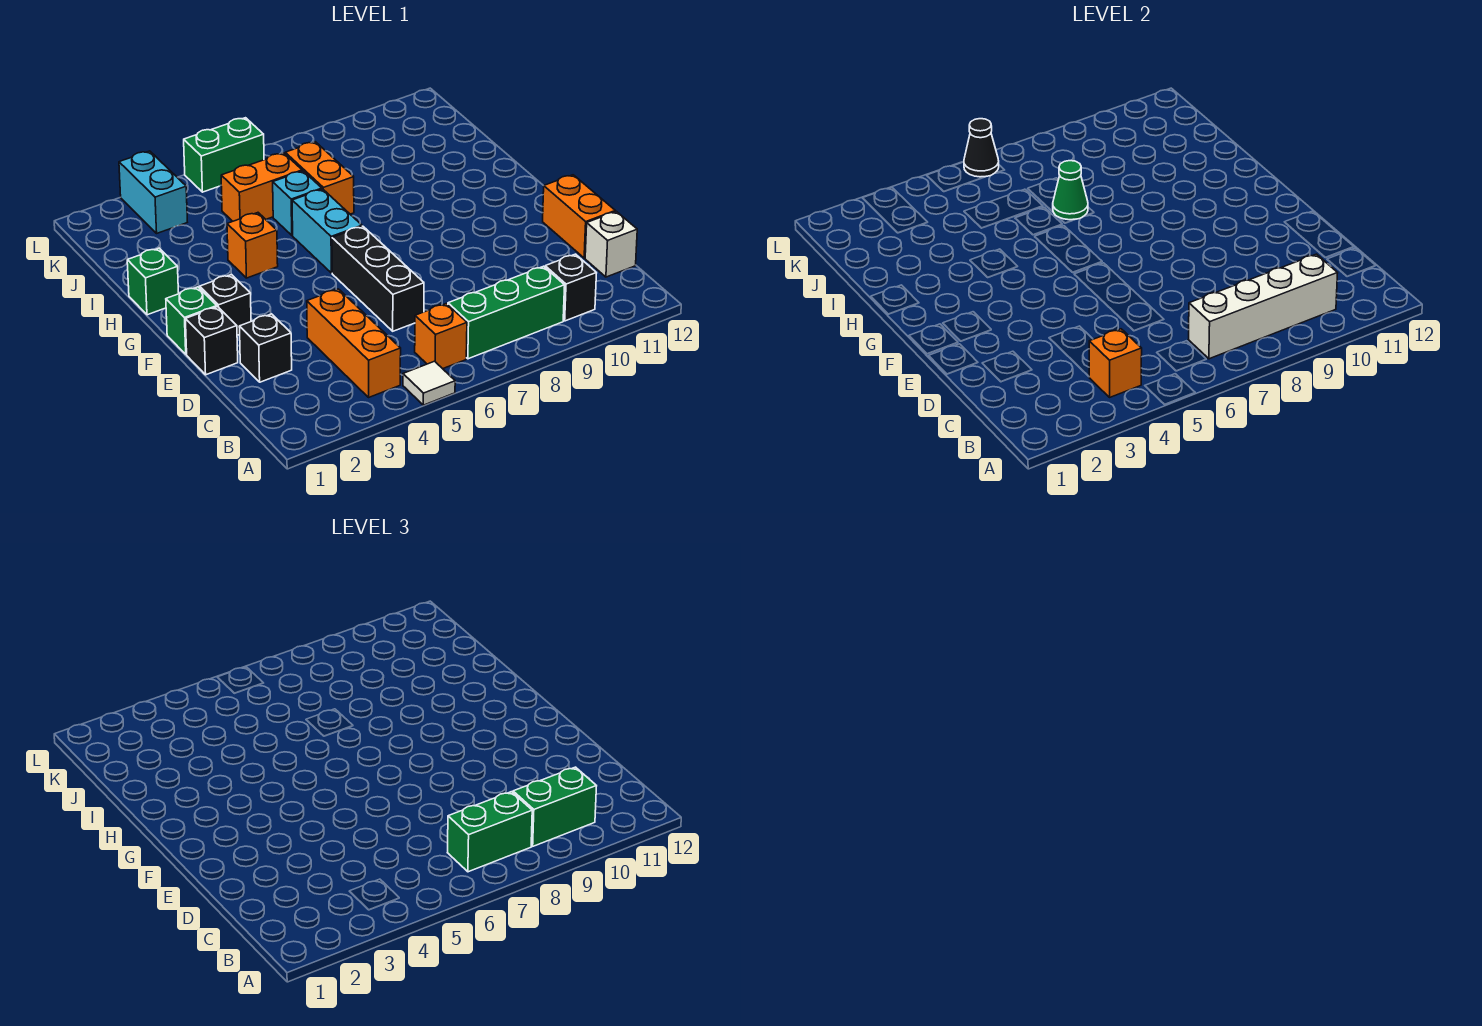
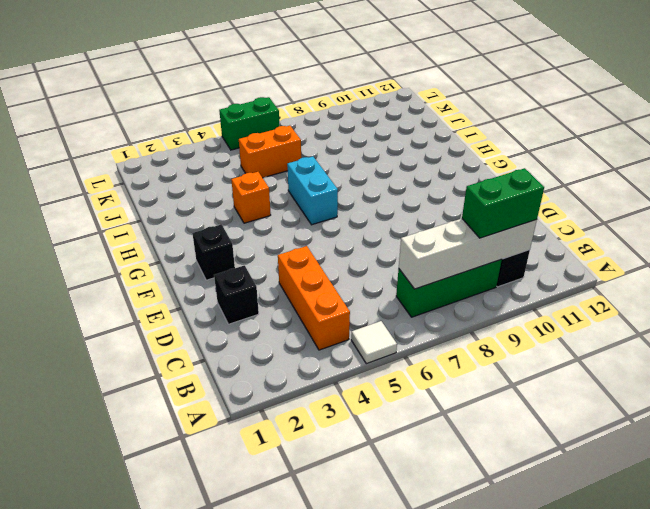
none -> orange brick B6 level 1
none -> white brick C12 level 1
none -> black brick D6:F6 level 1

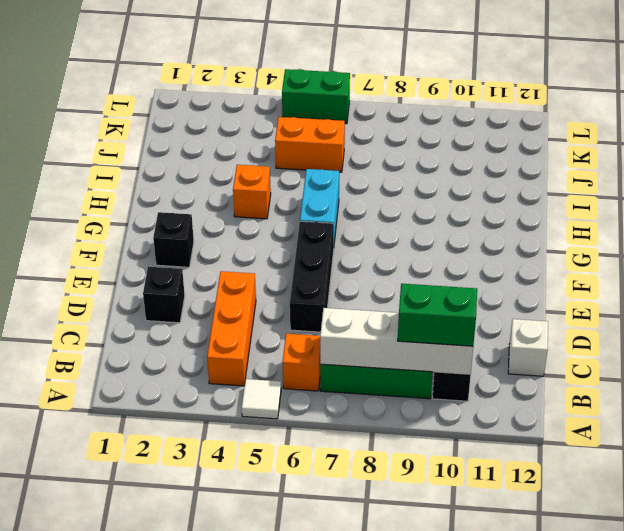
none -> orange brick D12:E12 level 1
none -> black brick E1 level 1
none -> green brick F1 level 1

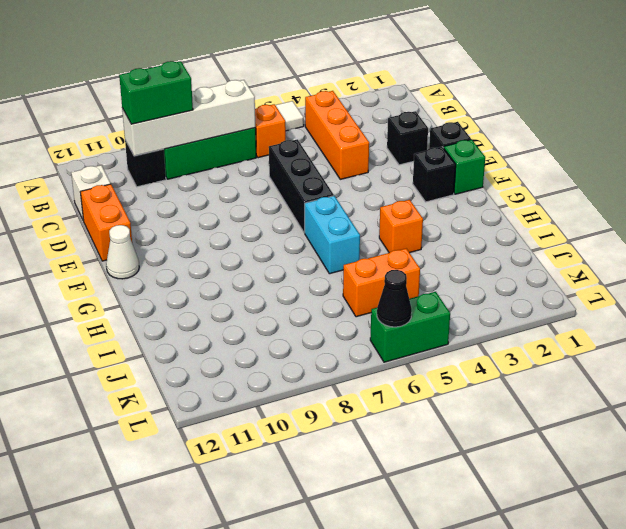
white cone F12 level 1 -> none
none -> green brick H1 level 1
none -> cyan brick I6 level 1
none -> orange brick I7:J7 level 1

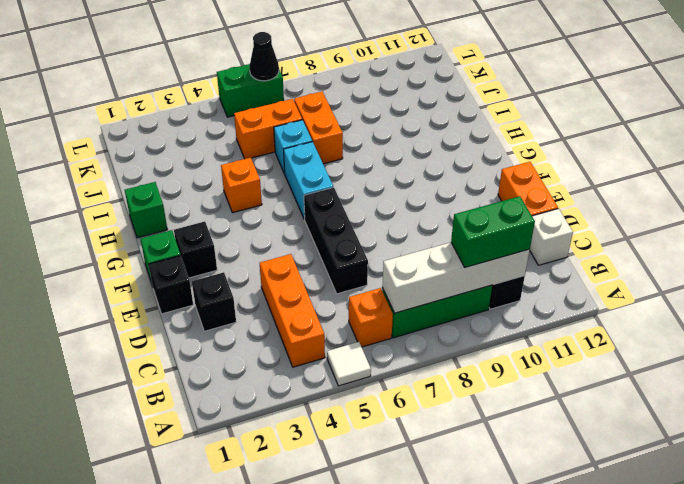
none -> cyan brick K3:L3 level 1
none -> orange brick B4 level 2
none -> green cone I7 level 2

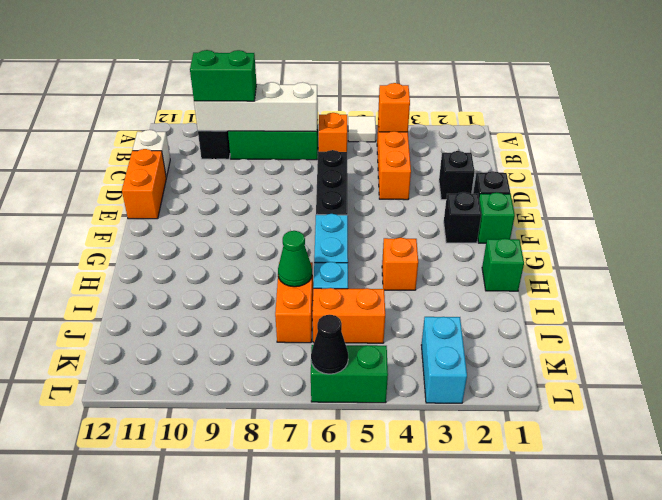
none -> green brick B7:B8 level 3

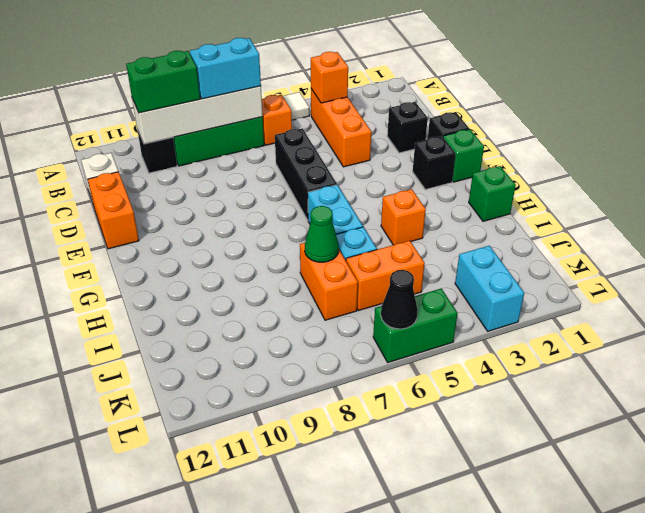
cyan brick B7:B8 level 3 -> green brick B7:B8 level 3

